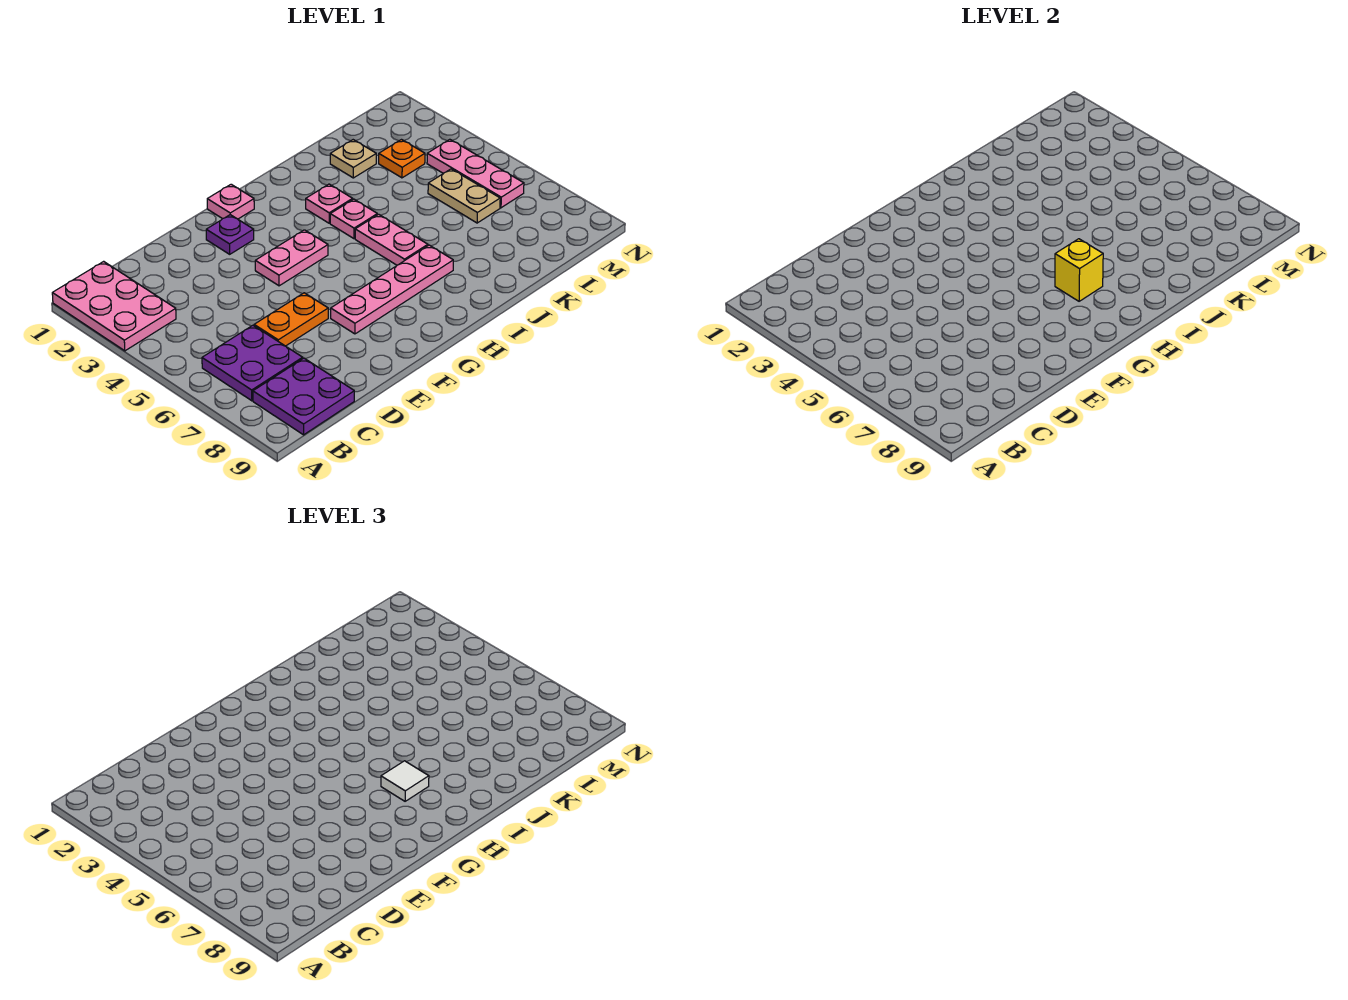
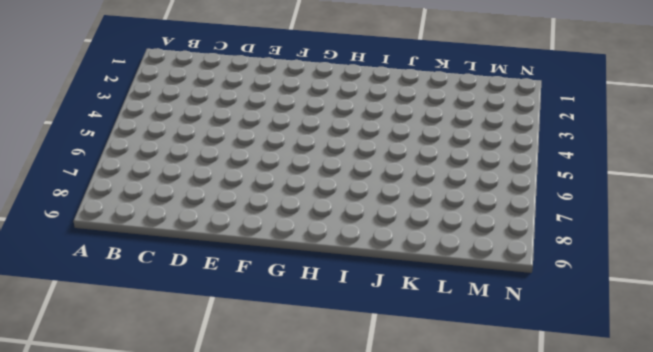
none -> pink plate A1:B3 level 1
none -> purple plate B6:C7 level 1
none -> purple plate B8:C9 level 1

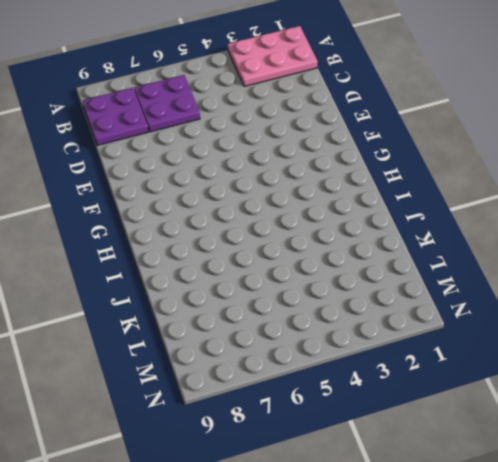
none -> orange plate D6:E6 level 1
none -> purple plate F2 level 1
none -> pink plate F4:G4 level 1

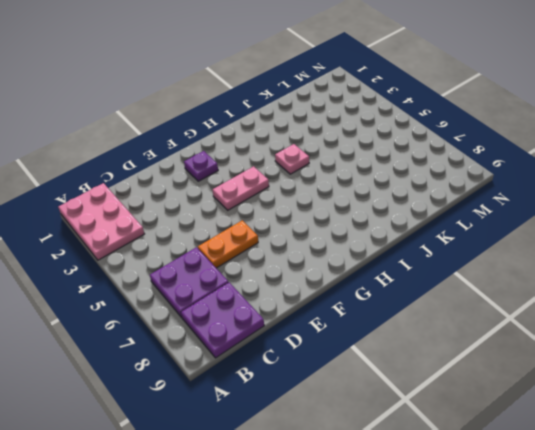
none -> pink plate F7:I7 level 1
none -> pink plate G1 level 1
none -> pink plate I3 level 1

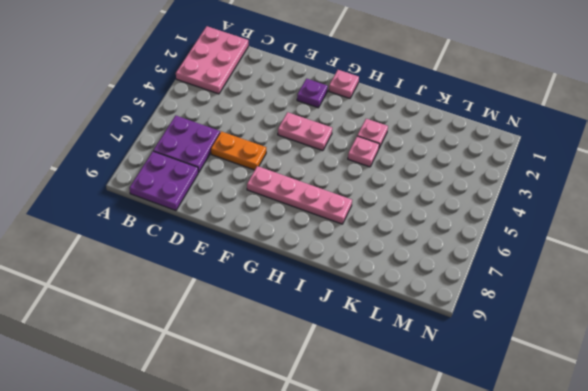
none -> pink plate I5:I6 level 1
none -> tan plate K2 level 1
none -> orange plate L3 level 1

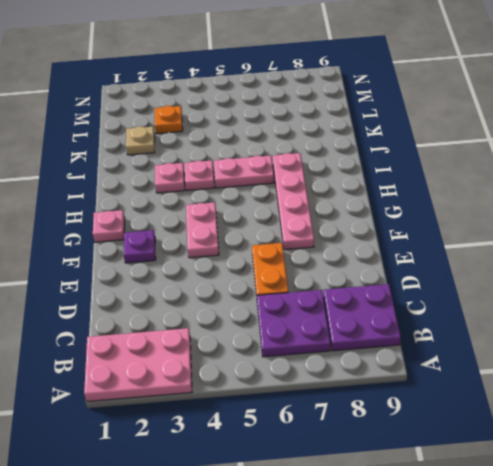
none -> tan plate L5:L6 level 1
none -> pink plate M4:M6 level 1
none -> yellow brick H7 level 2

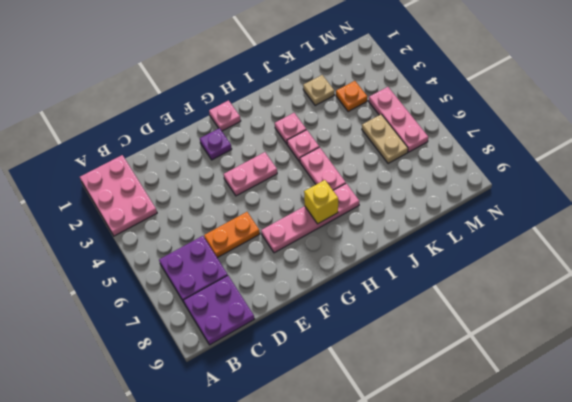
none -> white tile H7 level 3

